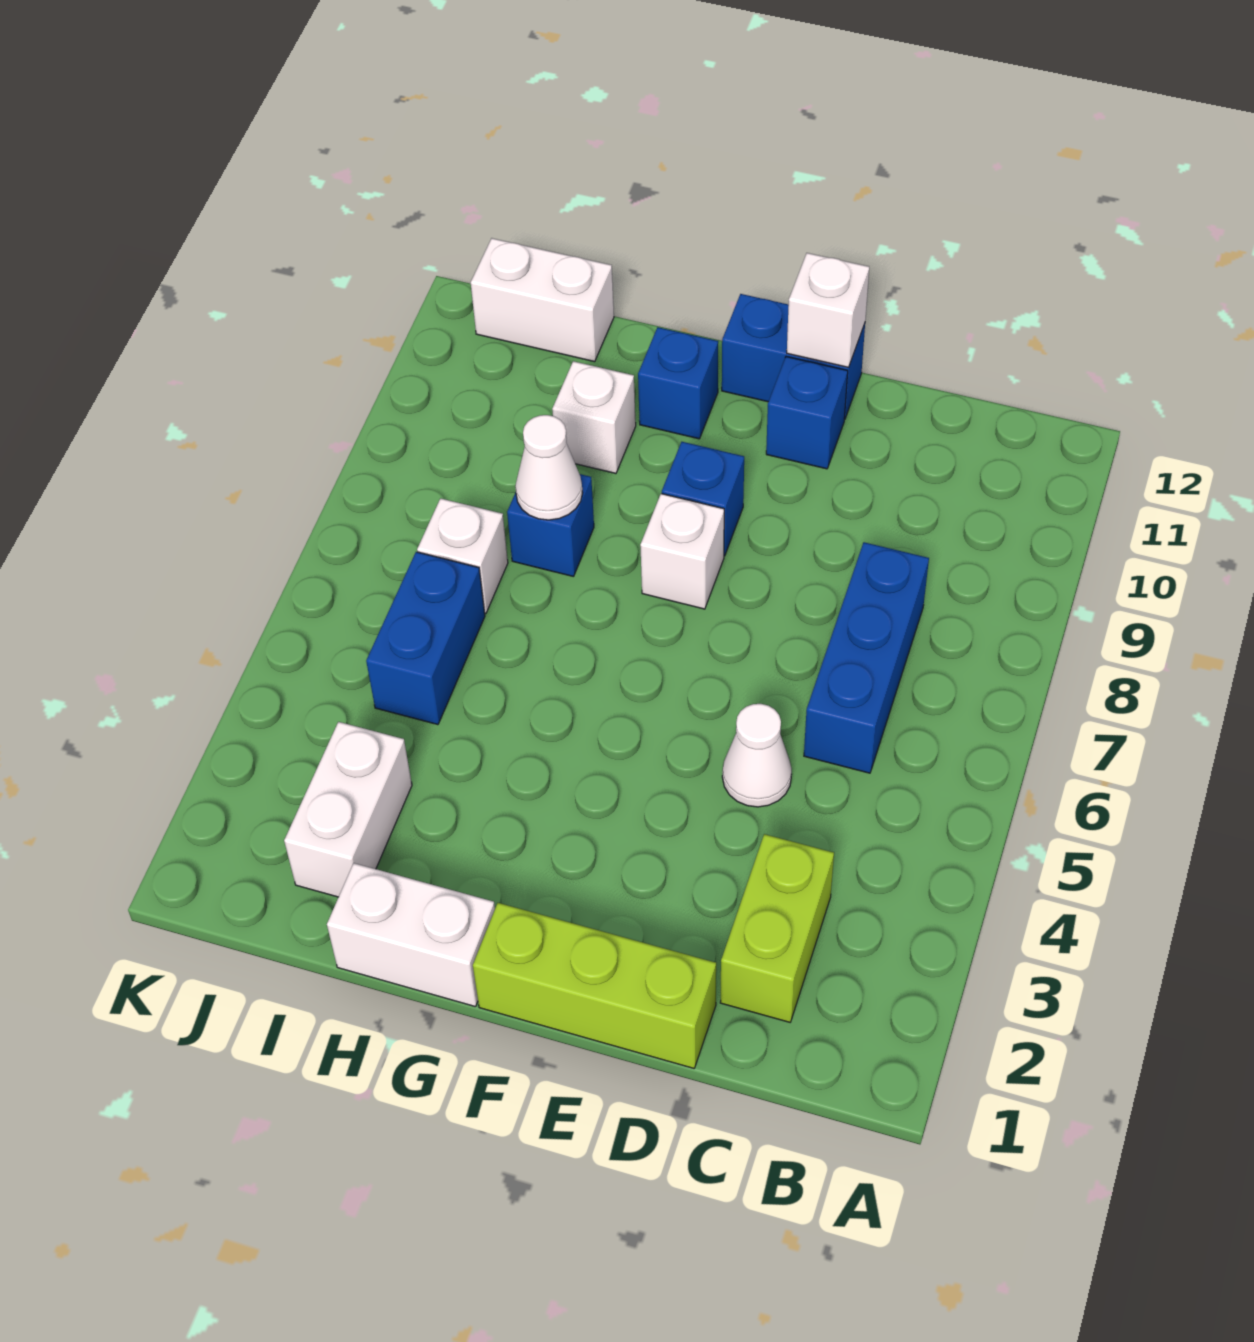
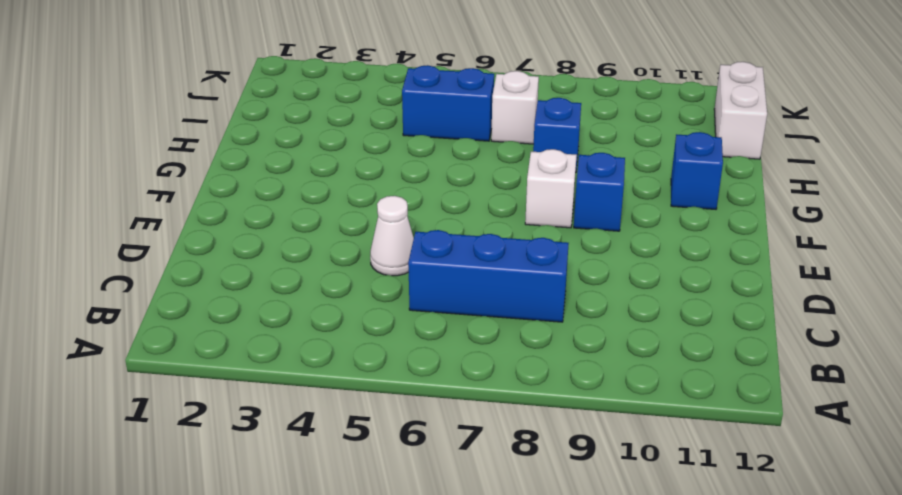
none -> lime brick C2:C3 level 1
none -> lime brick D1:F1 level 1
none -> blue brick E11 level 1

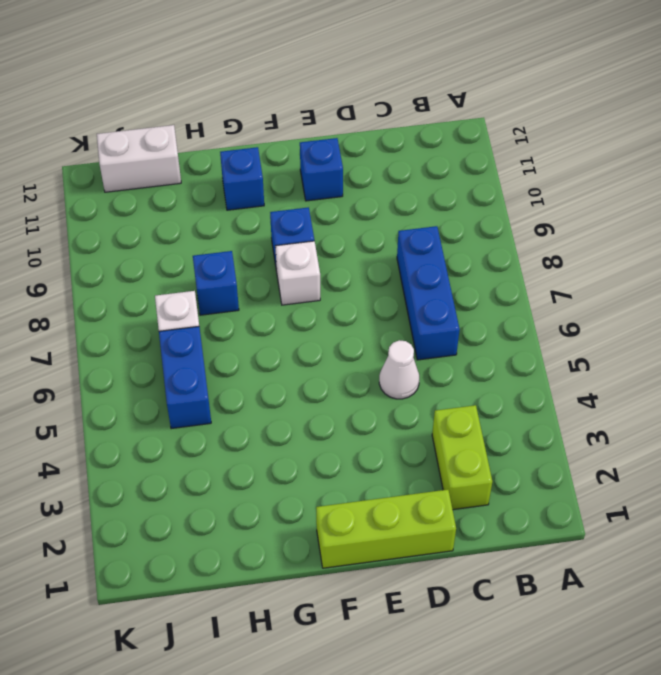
none -> blue brick E12:F12 level 1
none -> white brick G1:H1 level 1
none -> white brick H10 level 1

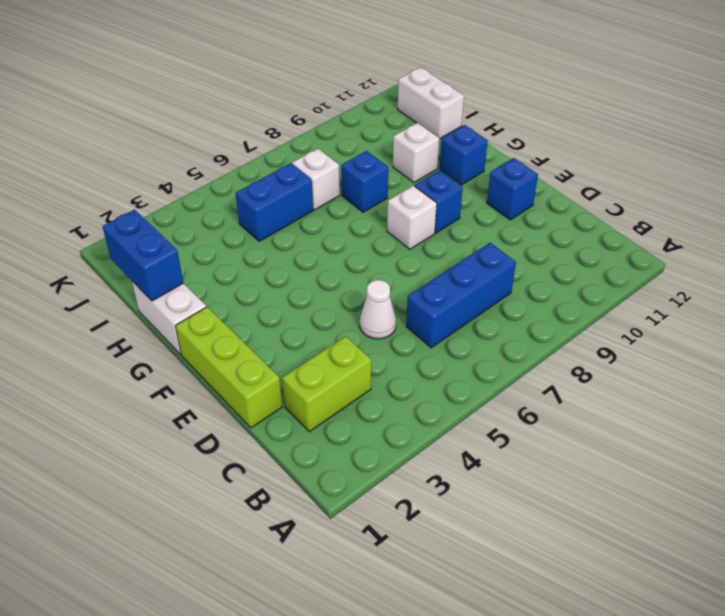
blue brick H1:I1 level 2 -> blue brick E12:F12 level 1
none -> white brick I2:I3 level 1
none -> white brick E12 level 2
none -> white cone H8 level 2

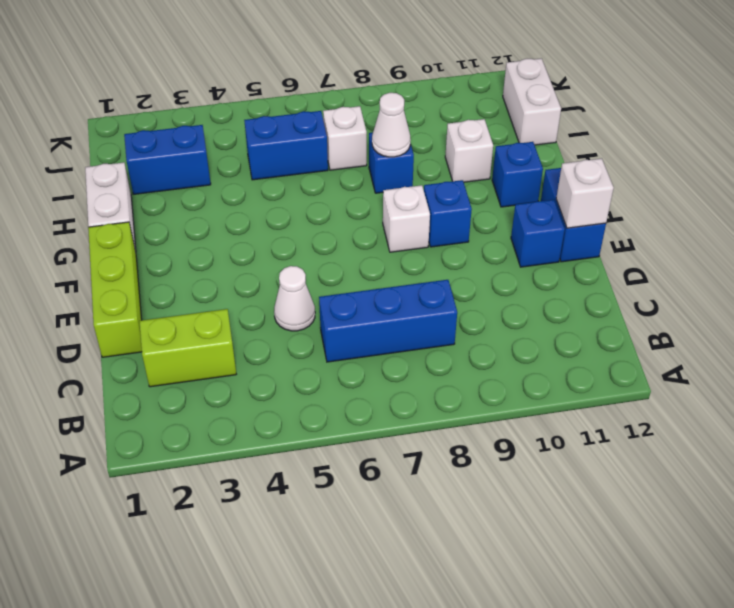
blue brick I2:I3 level 1 -> white brick I2:I3 level 1

